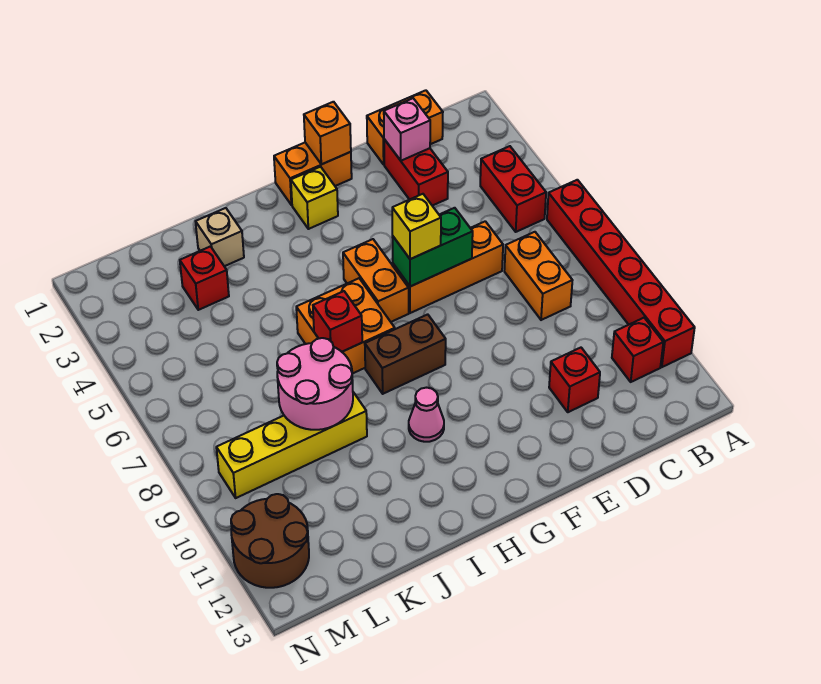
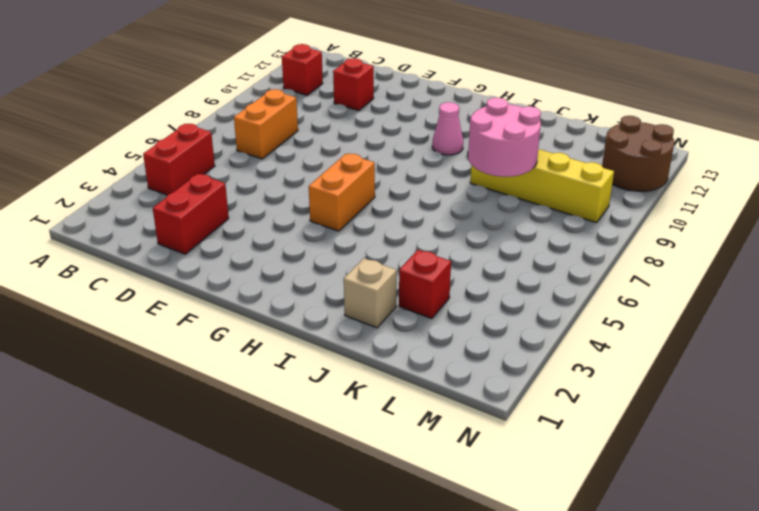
none -> red brick A6:A11 level 1
none -> orange brick C1:D1 level 1
none -> orange brick D6:F6 level 1

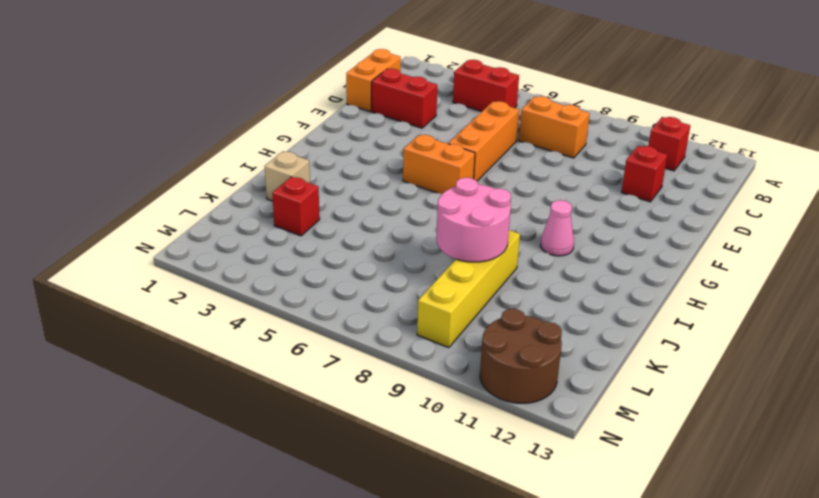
none -> red brick A6:A11 level 1
none -> orange brick F1:G1 level 1
none -> yellow brick G2 level 1

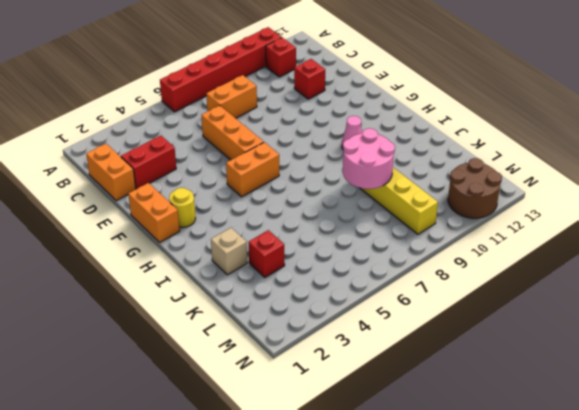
yellow round brick G2 level 1 -> yellow brick G2 level 1
none -> red brick B4:B5 level 1
none -> brown brick G8:H8 level 1
none -> orange brick H6:I7 level 1

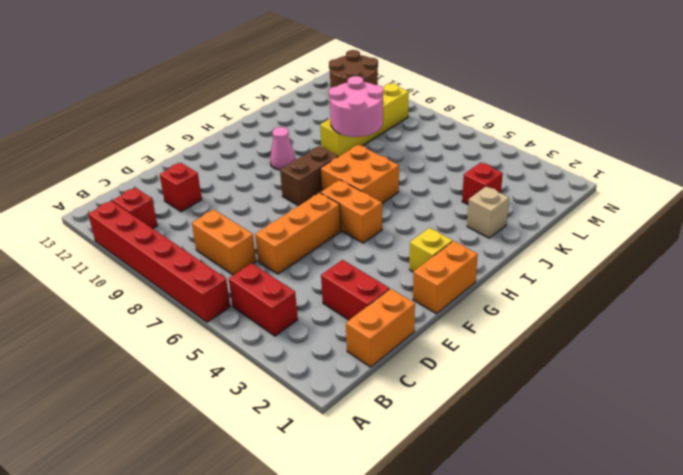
none -> pink brick D2 level 2
none -> green brick E6:F6 level 2
none -> orange brick F1 level 2

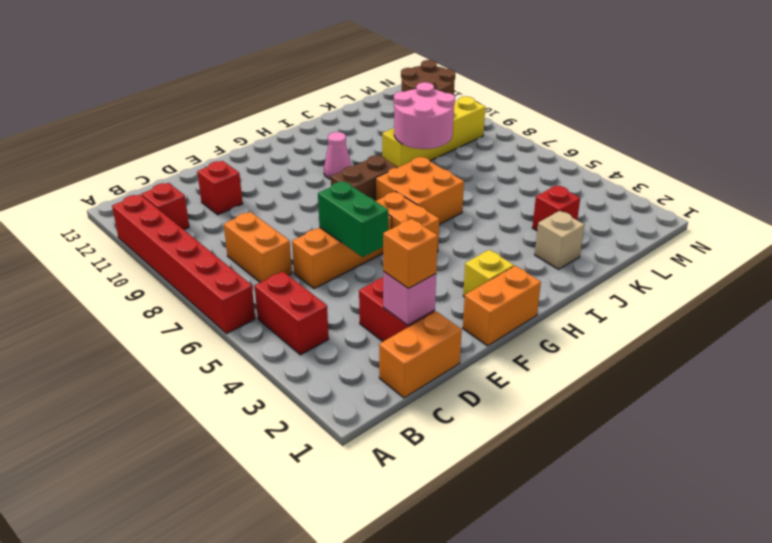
orange brick D2 level 3 -> orange brick F1 level 2
green brick E5:E6 level 2 -> green brick E6:F6 level 2
none -> red brick I7 level 2
none -> yellow brick F6 level 3

